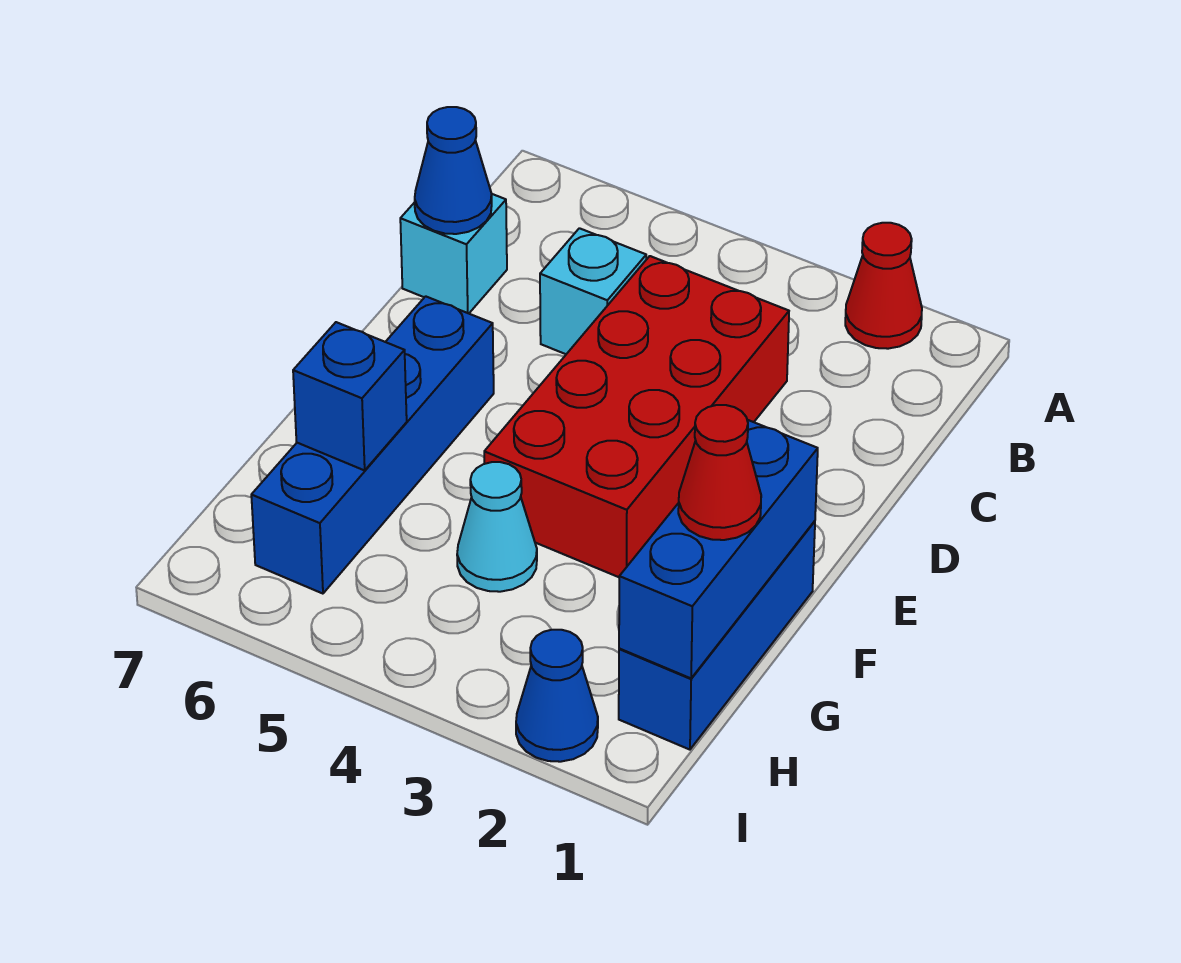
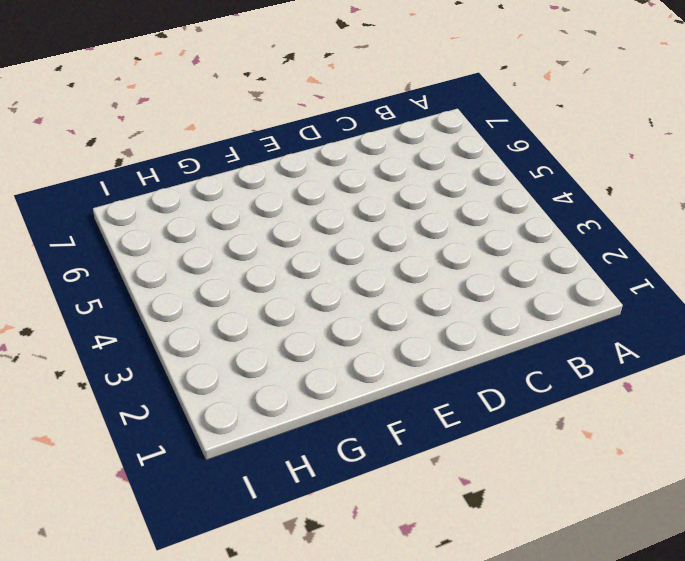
none -> red cone A2 level 1
none -> red brick C3:F4 level 1
none -> cyan brick C5 level 1

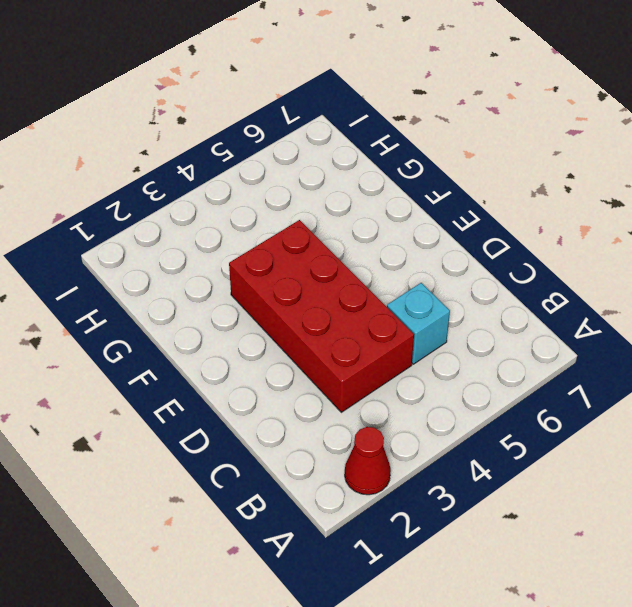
none -> cyan brick C7 level 1
none -> blue brick E6:H6 level 1
none -> blue brick F1:H1 level 1

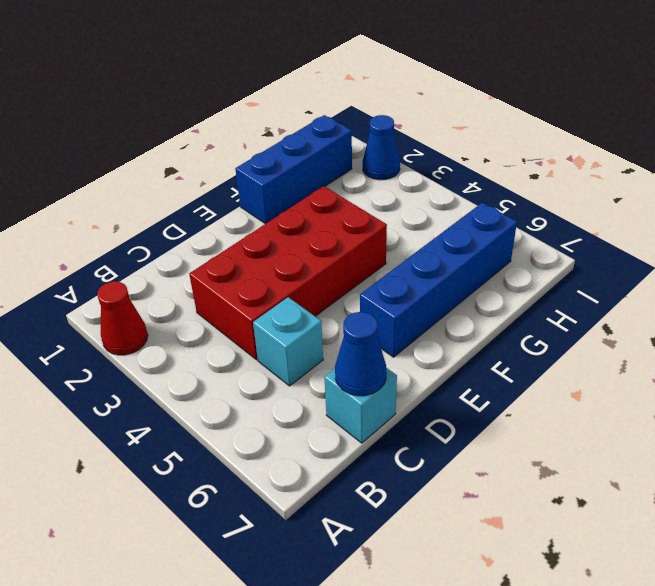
none -> cyan cone G4 level 1
none -> blue brick F1:H1 level 2
none -> blue brick G6 level 2

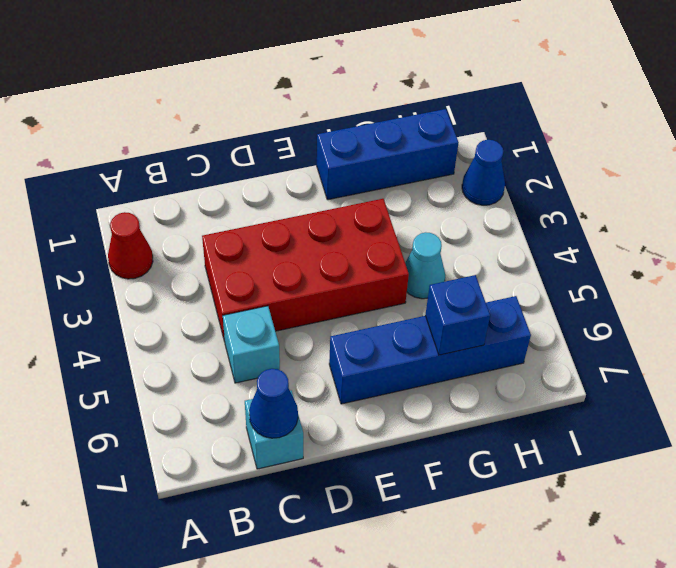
none -> blue brick F1:H1 level 2
none -> red cone G1 level 3

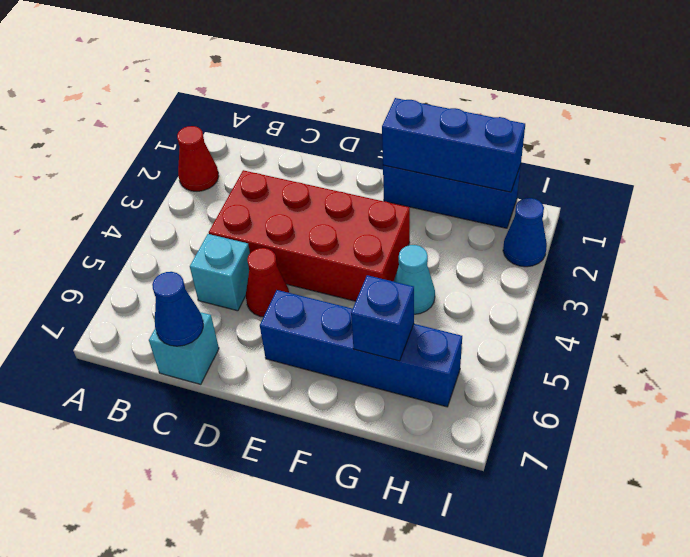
red cone D5 level 1 -> red cone G1 level 3

